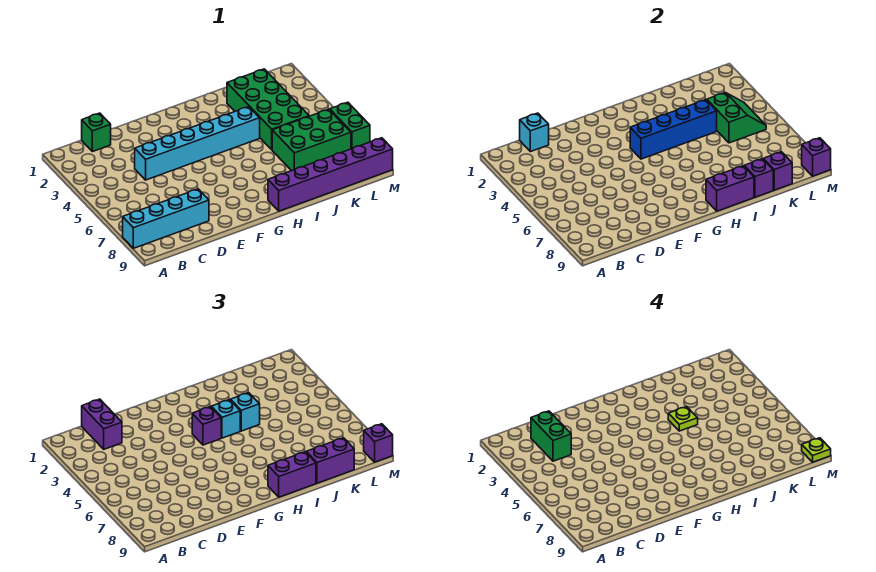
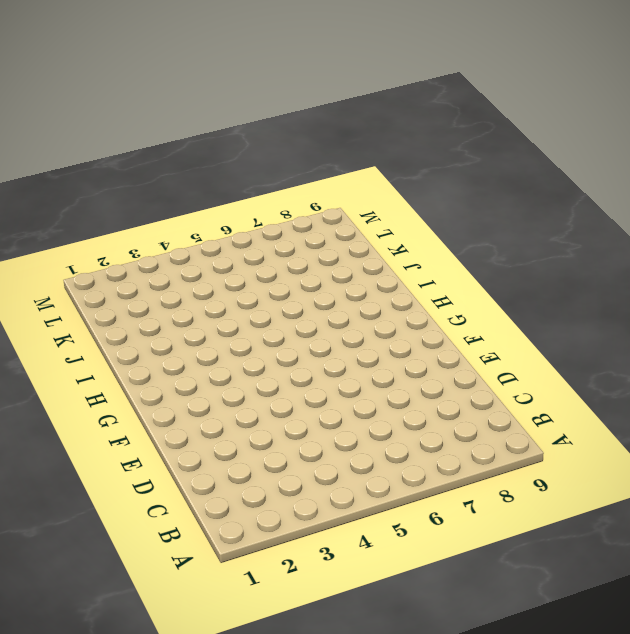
none -> cyan brick A8:D8 level 1
none -> green brick C1 level 1
none -> cyan brick D4:I4 level 1

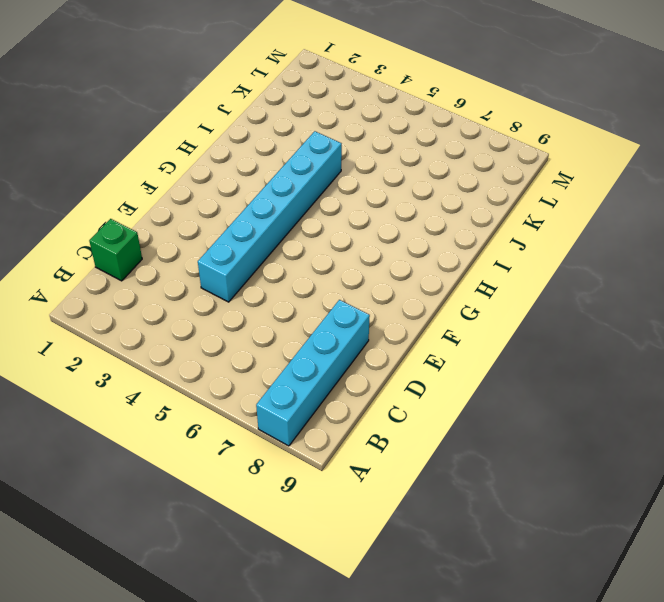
none -> purple brick H9:M9 level 1
none -> green brick J2:K5 level 1
none -> green brick J6:L7 level 1

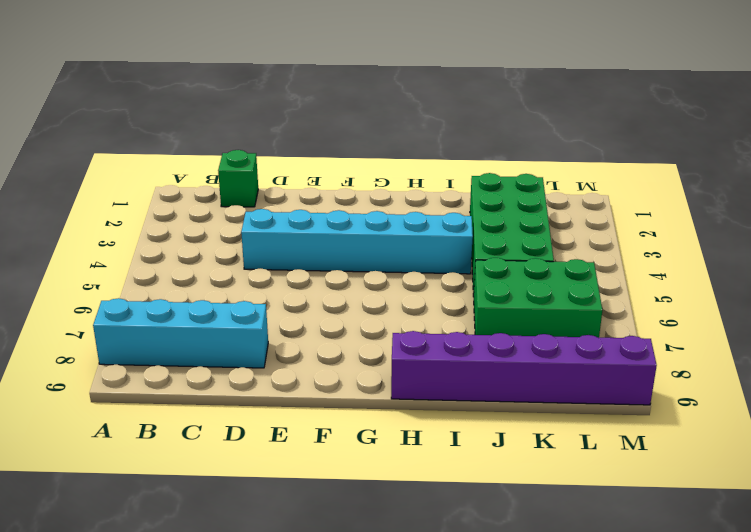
none -> green brick M6:M7 level 1
none -> cyan brick C1 level 2
none -> blue brick G4:J4 level 2

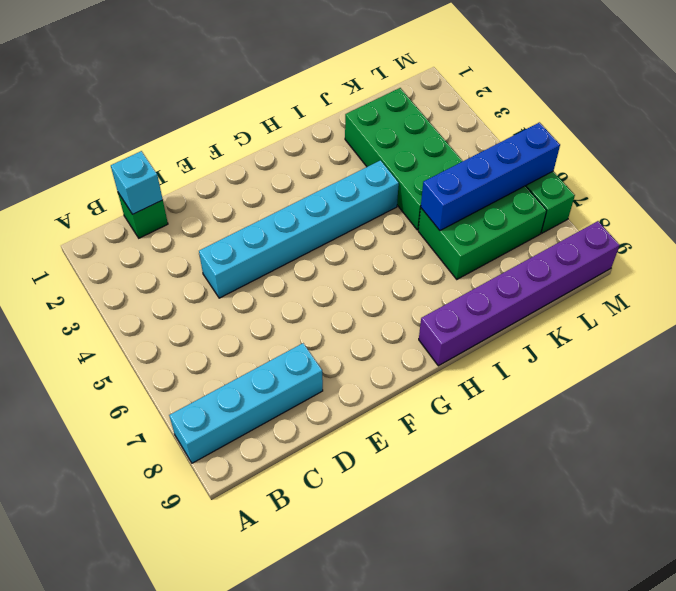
blue brick J6:M6 level 2 -> blue brick G4:J4 level 2
none -> purple brick H9:I9 level 2
none -> purple brick J9 level 2
none -> green slope K4:L5 level 2 top K

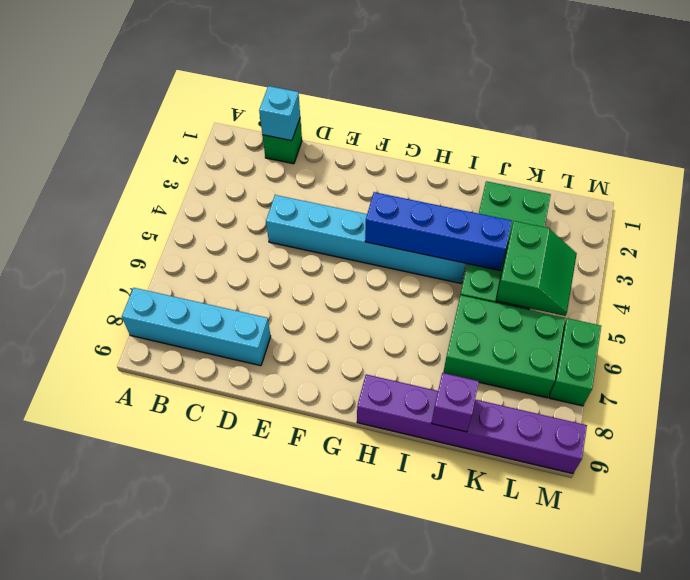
none -> purple brick H9:I9 level 2
none -> purple brick K9 level 2
none -> purple brick M9 level 2

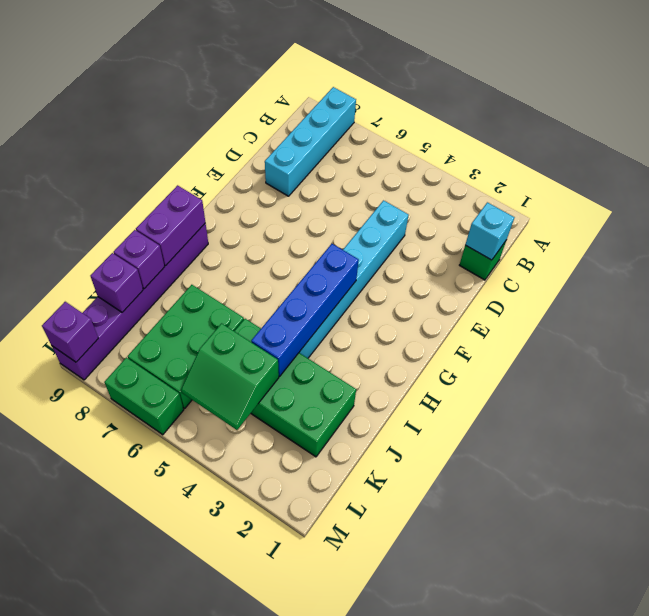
none -> purple brick C1:C2 level 3
none -> purple brick G4 level 3
none -> cyan brick H4 level 3

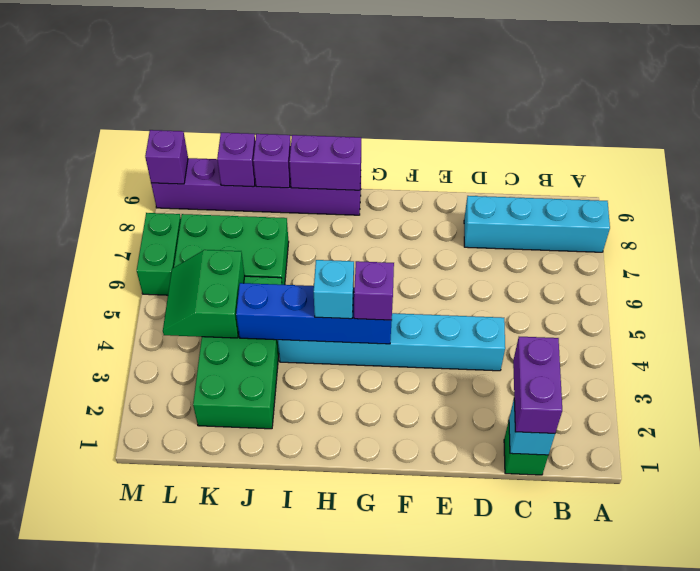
none -> purple brick H9:I9 level 3
none -> cyan brick I4 level 3
none -> purple brick J9:K9 level 3

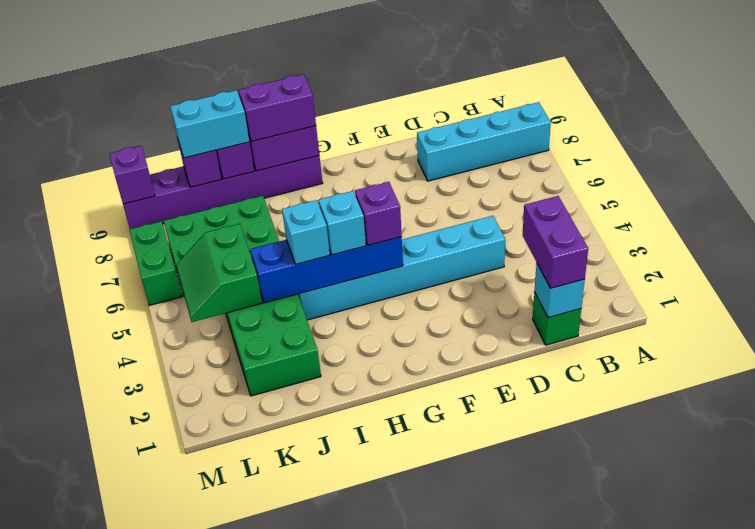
cyan brick J9:K9 level 3 -> purple brick J9:K9 level 3
none -> purple brick M9 level 3
none -> green brick C2:C3 level 4
none -> lime plate I4 level 4

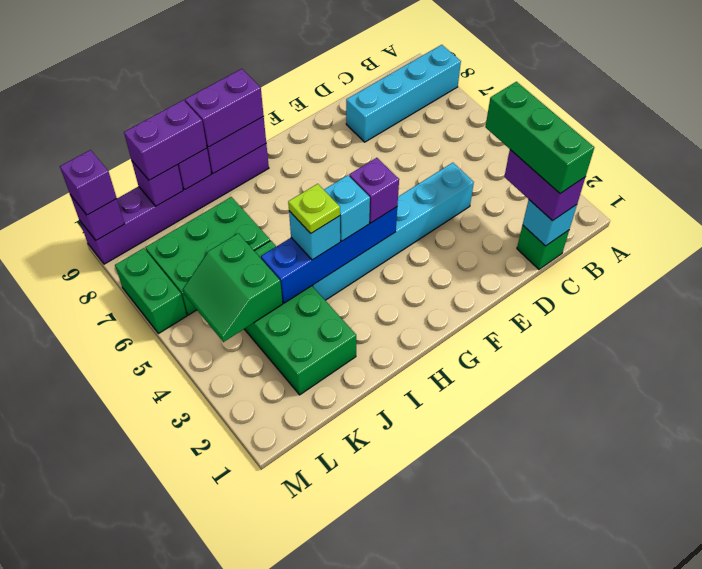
green brick C1:C3 level 4 -> green brick C2:C3 level 4
none -> lime plate M9 level 4

